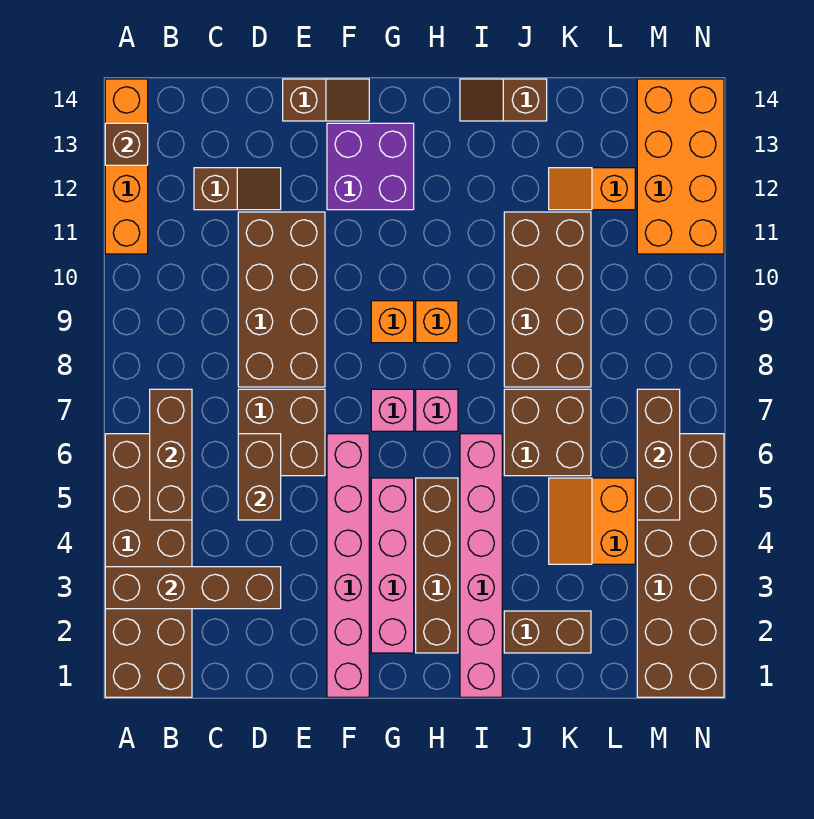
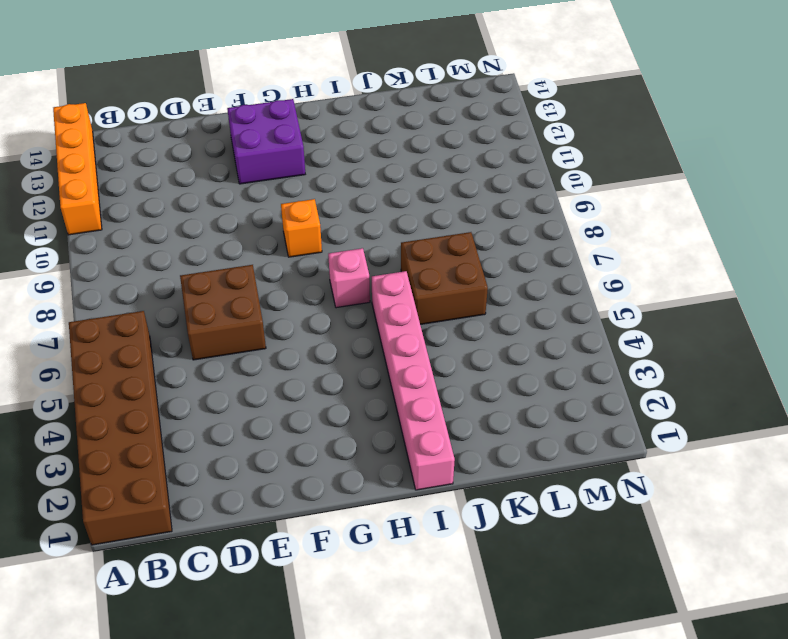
none -> brown slope C12:D12 level 1 top C
none -> brown brick D8:E11 level 1
none -> brown slope E14:F14 level 1 top E

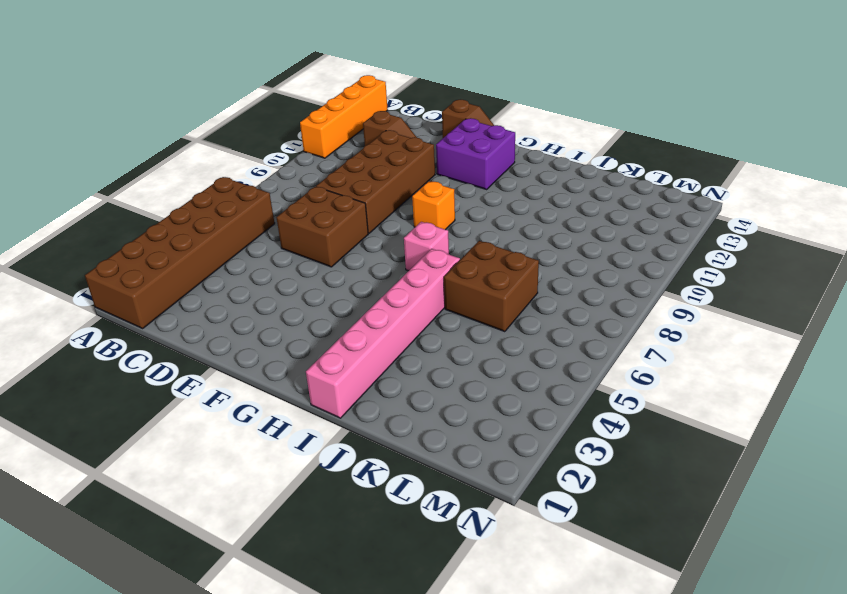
none -> pink brick F1:F6 level 1
none -> pink brick G2:G5 level 1
none -> pink brick G7 level 1

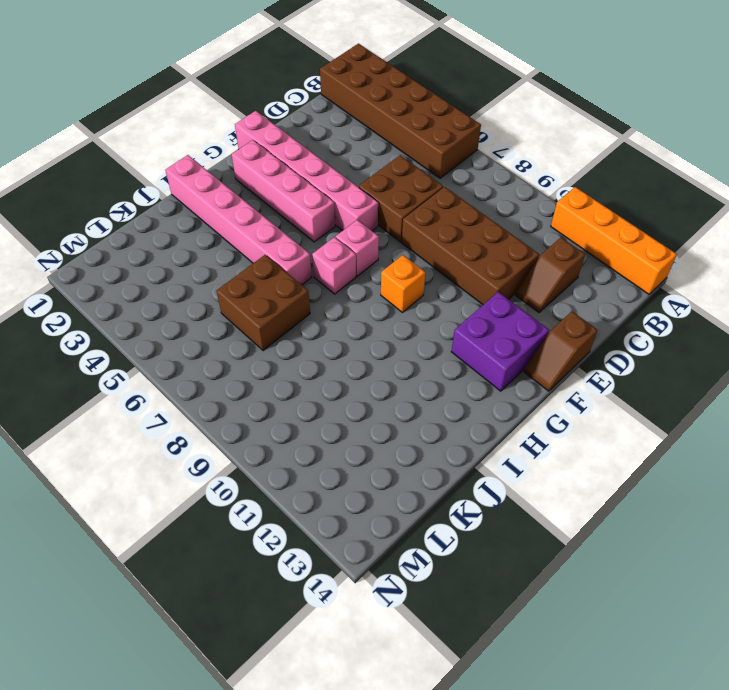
none -> brown brick H2:H5 level 1
none -> orange brick H9 level 1
none -> brown slope I14:J14 level 1 top J

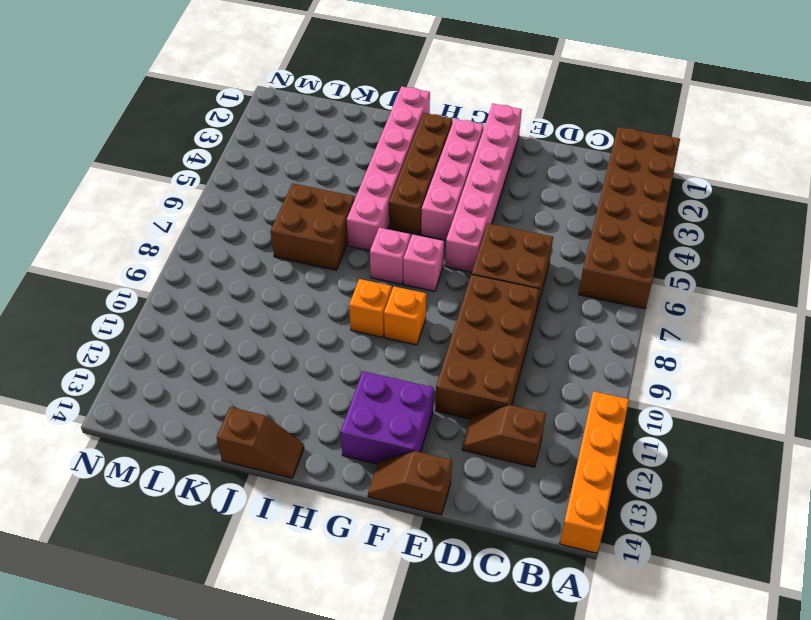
none -> brown brick J2:K2 level 1
none -> brown brick J8:K11 level 1
none -> orange slope K4:L5 level 1 top L

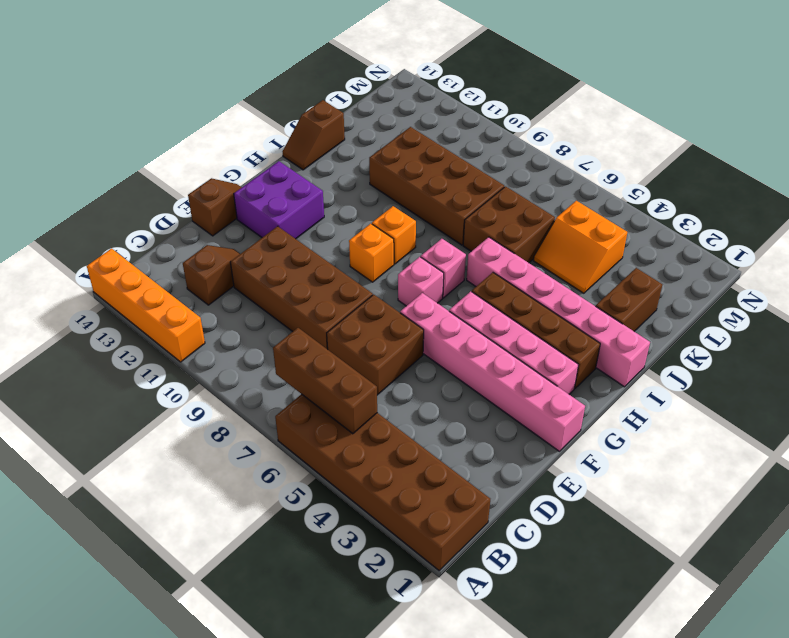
none -> orange slope K12:L12 level 1 top L
none -> brown brick M1:N6 level 1
none -> orange brick M11:N14 level 1

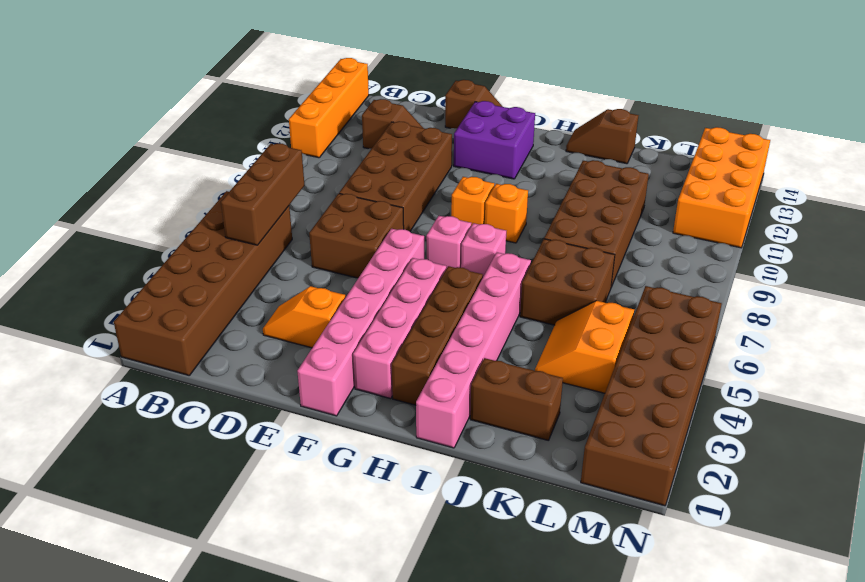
orange slope D3:E3 level 1 top E -> orange slope K12:L12 level 1 top L
none -> brown brick A3:D3 level 2
none -> brown brick A13 level 2
none -> brown brick D5:D6 level 2

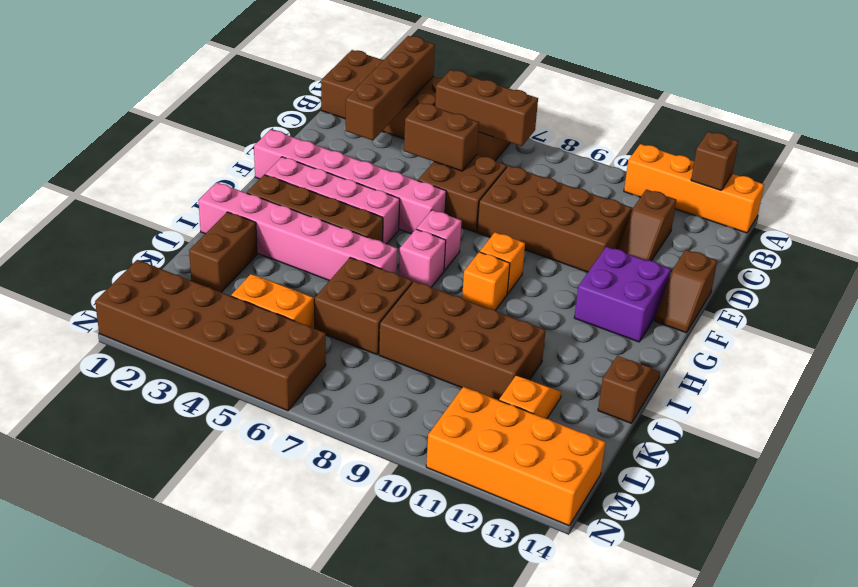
none -> brown brick M5:M7 level 2

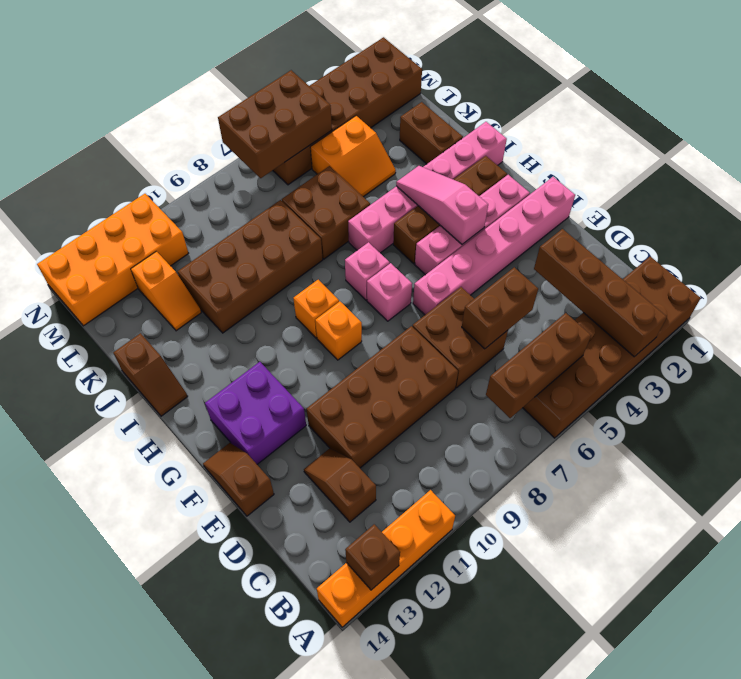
pink slope G4:I4 level 2 top G -> none
brown brick M5:N7 level 2 -> brown brick M5:M7 level 2

